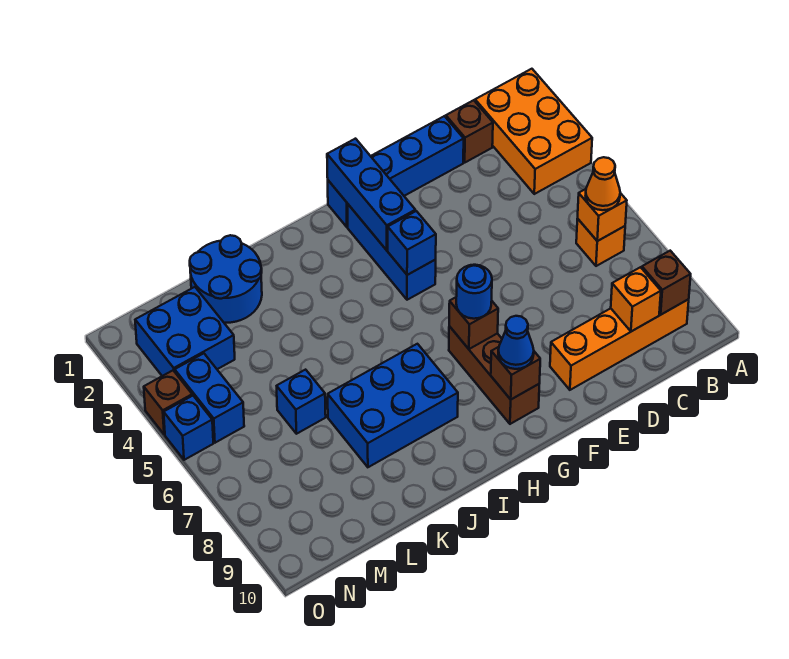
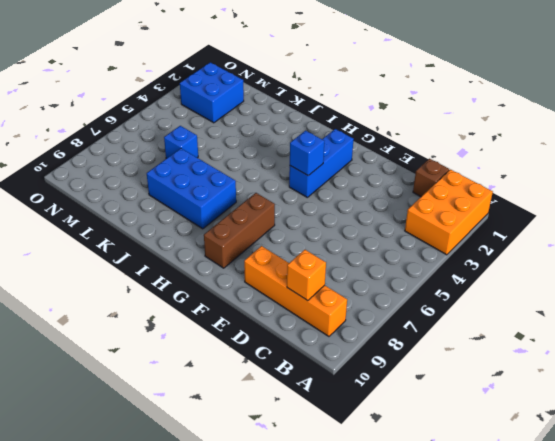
none -> orange brick B6 level 1
none -> blue brick D1:G1 level 1
none -> blue round brick K1:L2 level 1

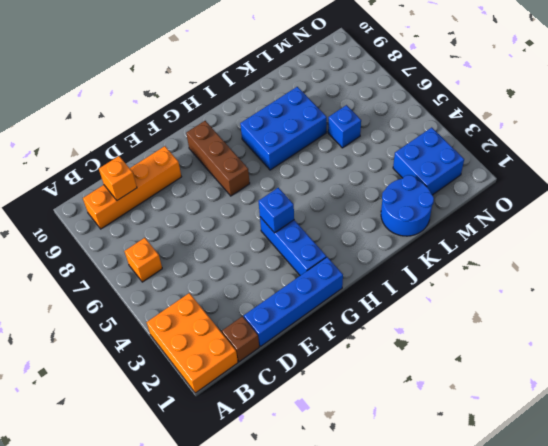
none -> blue brick N4:N5 level 1
none -> brown brick O4 level 1
none -> blue brick O5 level 1

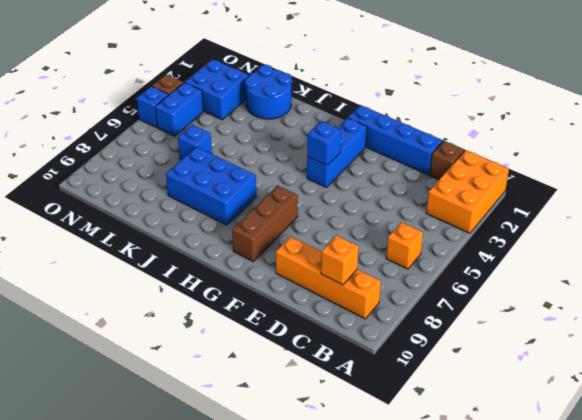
none -> orange brick B6 level 2
none -> brown brick B9 level 2
none -> blue brick G1:G3 level 2

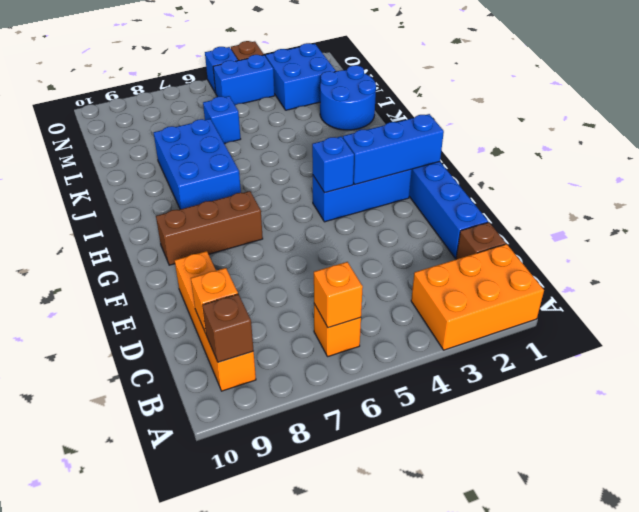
none -> brown brick G7 level 2
none -> brown brick G9 level 2
none -> orange cone B6 level 3

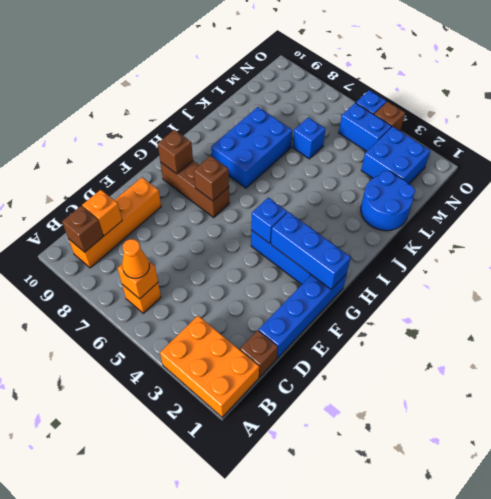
none -> blue round brick G7 level 3
none -> blue cone G9 level 3

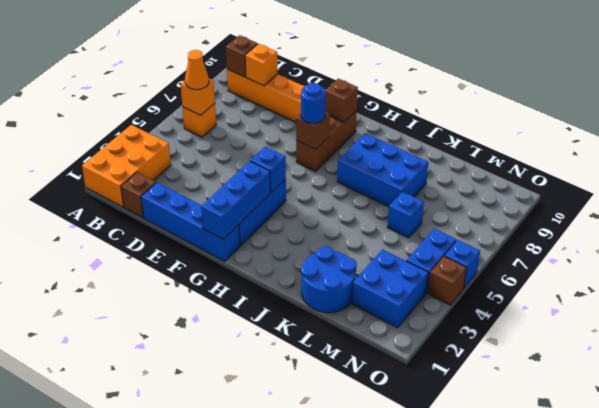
none -> blue cone G9 level 3

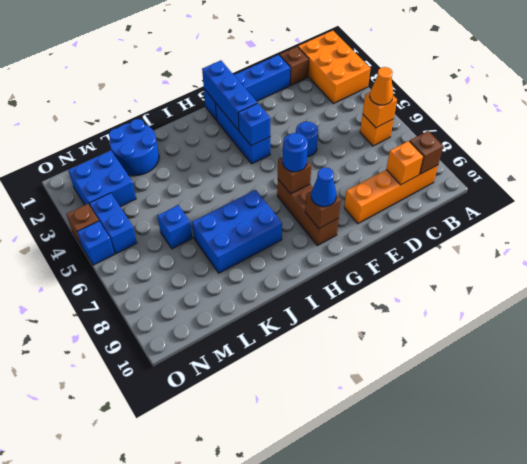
blue round brick E5 level 1 -> none

